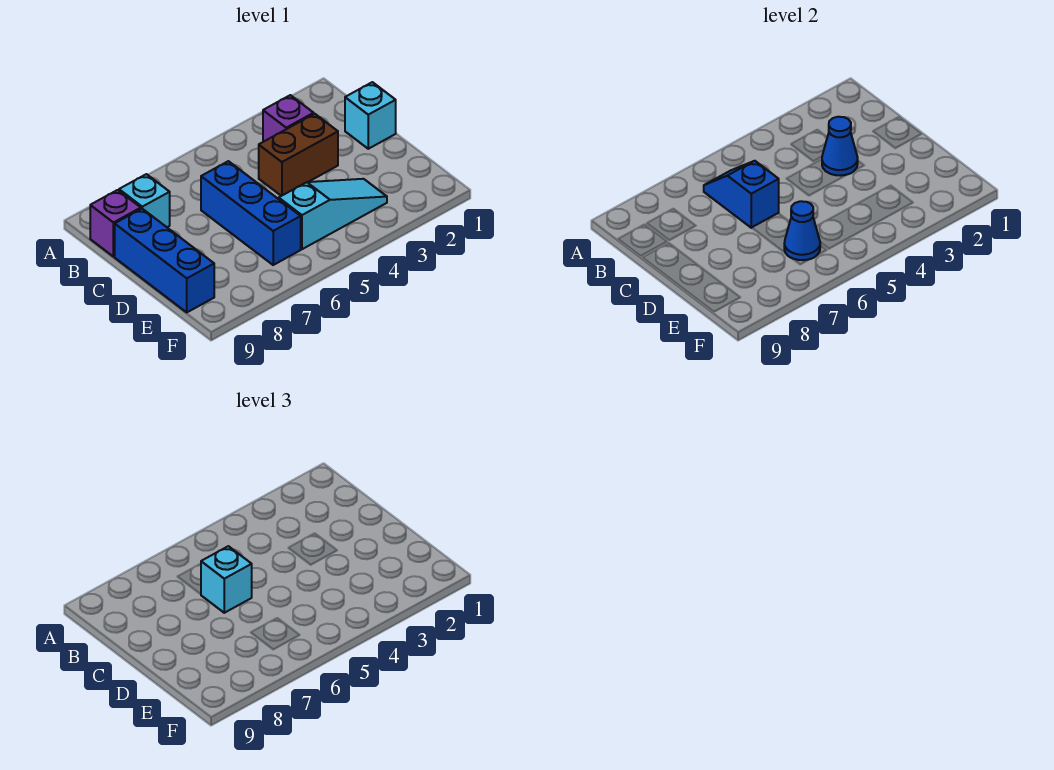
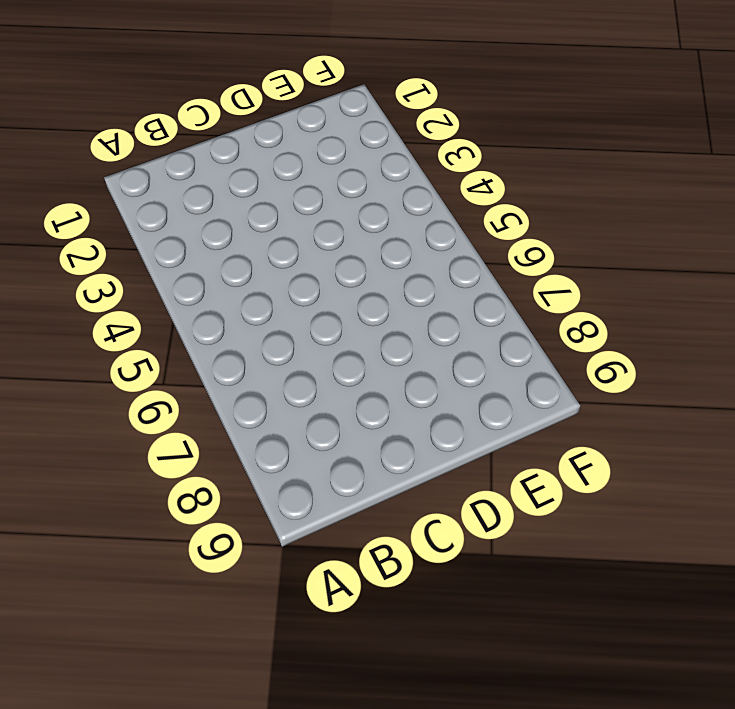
none -> purple brick B3 level 1
none -> cyan brick B8 level 1
none -> purple brick B9 level 1

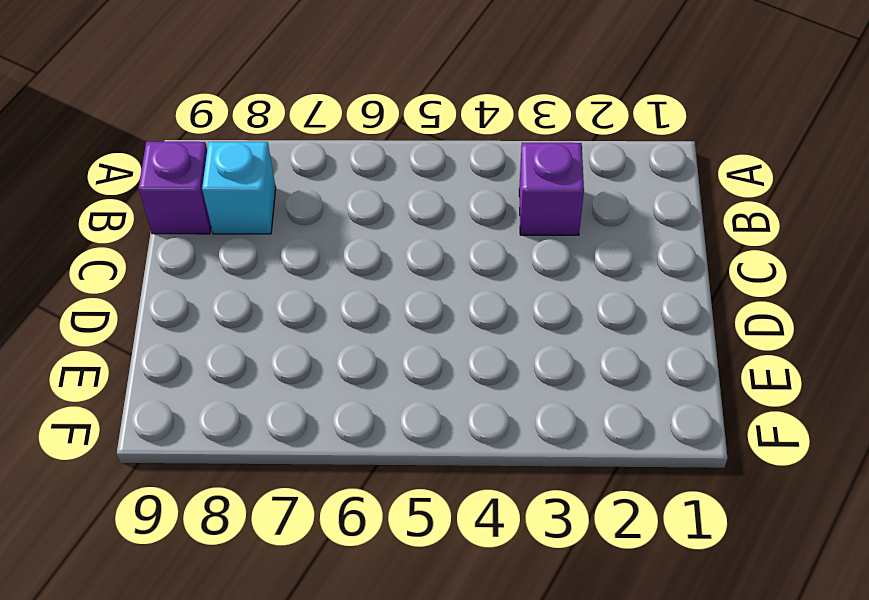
none -> cyan brick C1 level 1
none -> brown brick C3:C4 level 1
none -> blue brick C6:E6 level 1

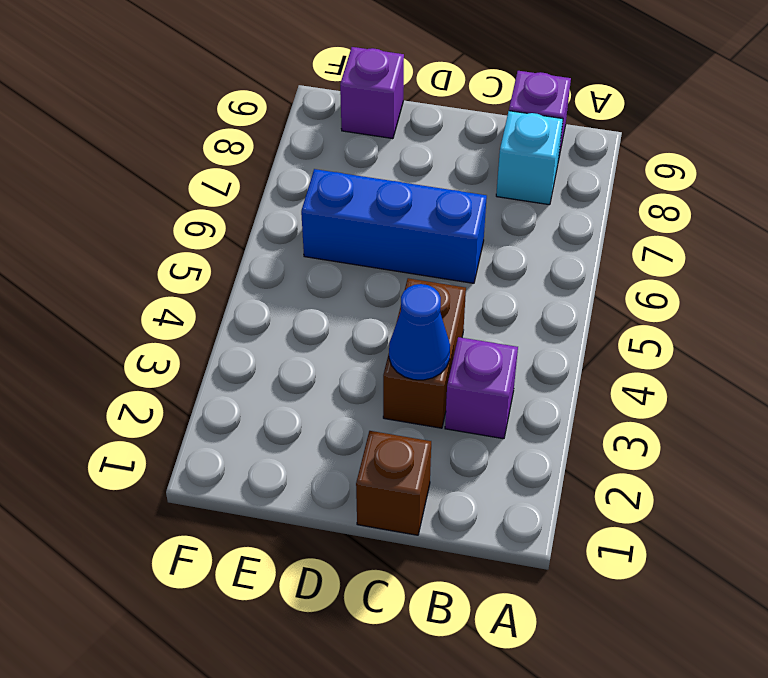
brown brick C1 level 1 -> cyan brick C1 level 1
purple brick E9 level 1 -> blue brick C9:E9 level 1
none -> cyan slope E3:E5 level 1 top 5
none -> blue slope B6:C6 level 2 top C
none -> blue cone E6 level 2

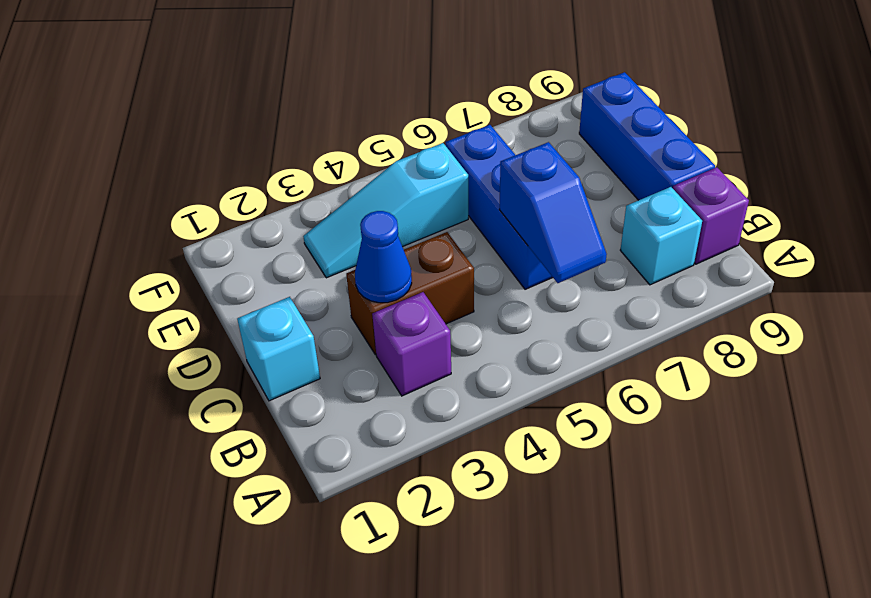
none -> blue cone E6 level 2
none -> cyan brick C6 level 3

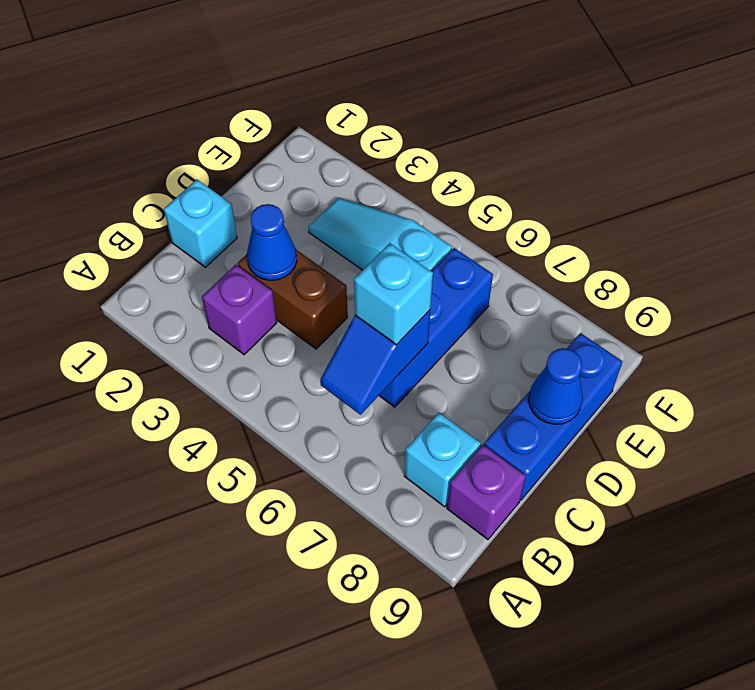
blue cone D9 level 2 -> blue cone E6 level 2

